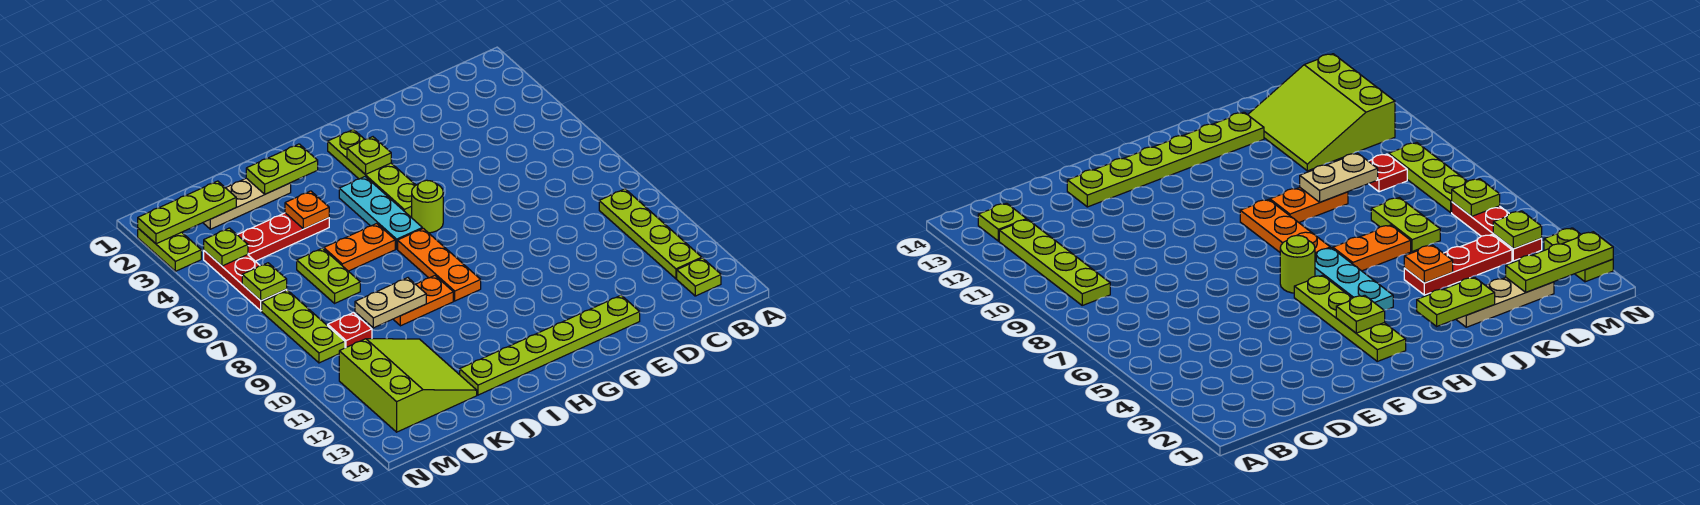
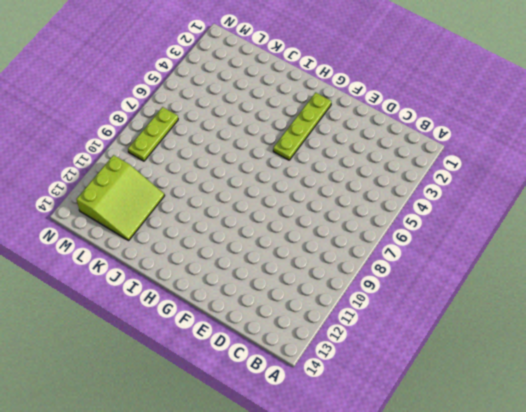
none -> lime plate B9:B12 level 1
none -> lime plate B13 level 1
none -> lime plate E13:J13 level 1

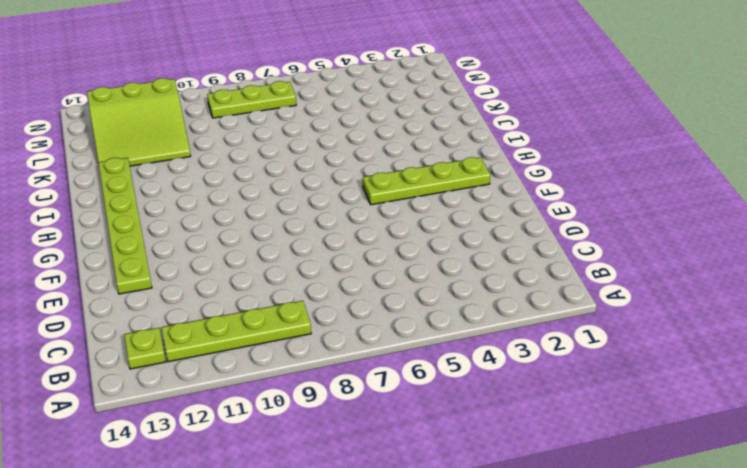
none -> lime round brick G6 level 1
none -> cyan plate H4:H6 level 1
none -> orange plate H7:H9 level 1

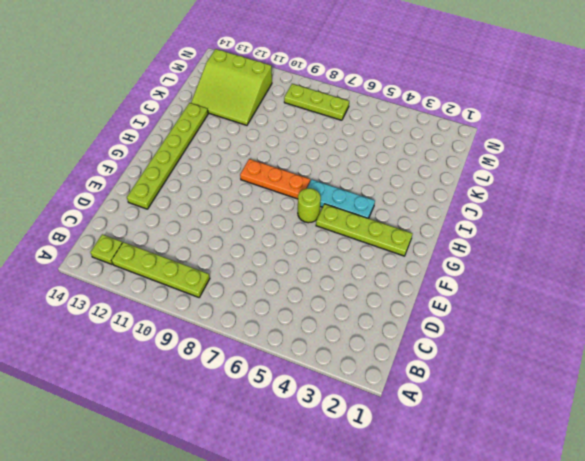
none -> orange plate I6:J6 level 1
none -> orange plate I9:J9 level 1
none -> tan plate J2:L2 level 1

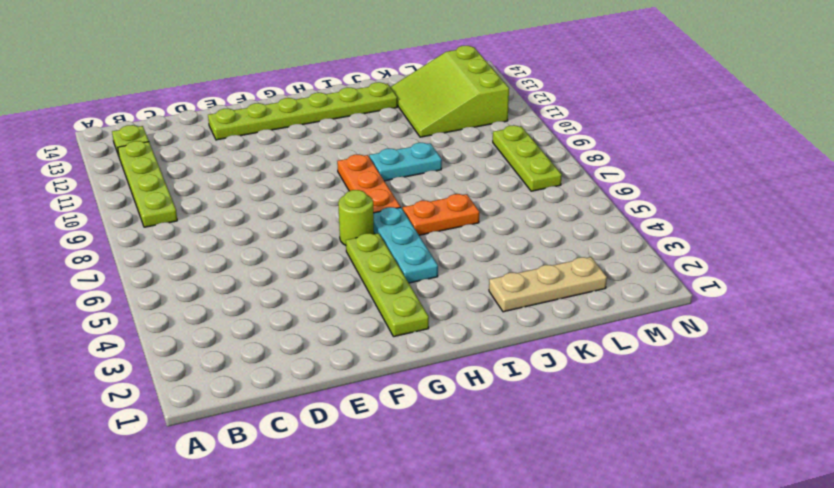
cyan plate I9:J9 level 1 -> orange plate I9:J9 level 1
none -> red plate J4:L4 level 1
none -> lime plate K6:K7 level 1
none -> red plate L9 level 1

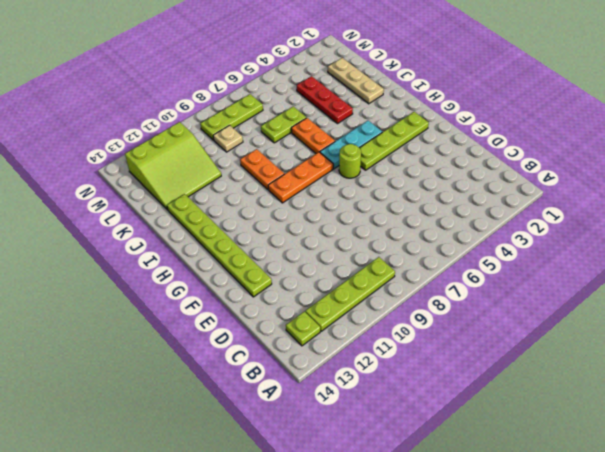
tan plate L9 level 1 -> red plate L9 level 1
none -> red plate M4:M6 level 1
none -> lime plate N2:N3 level 1
none -> lime plate G3 level 2

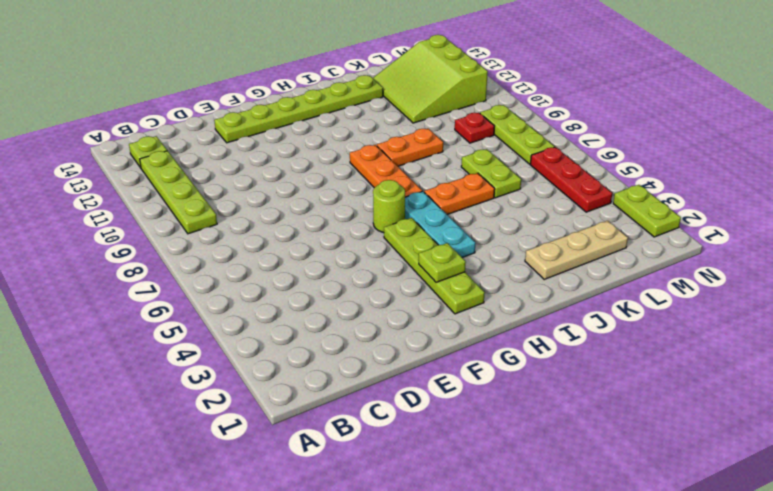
none -> red plate J4:L4 level 1
none -> lime plate I2:J2 level 2
none -> orange plate J4 level 2

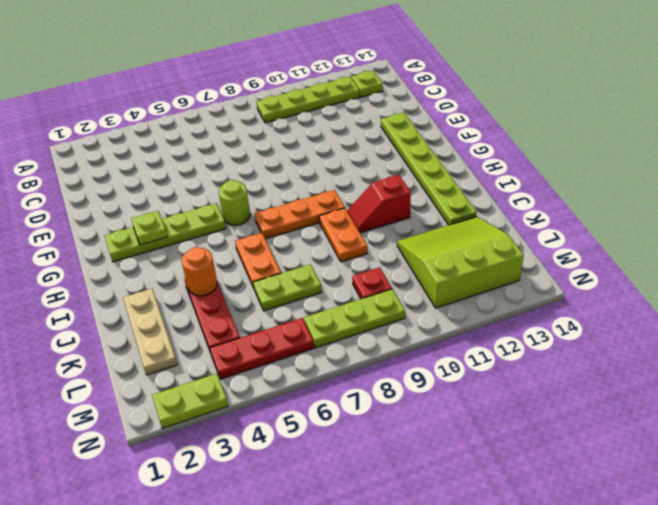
red slope I10:I11 level 1 top 11 -> none
orange round brick J4 level 2 -> orange plate J4 level 2
none -> cyan plate H4:H6 level 1
none -> lime plate I2:J2 level 2
none -> tan plate J9:K9 level 2

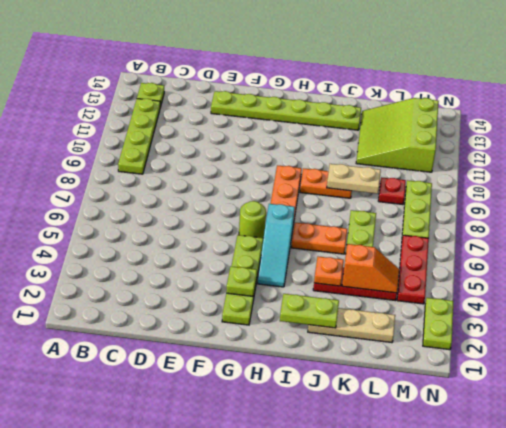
cyan slope H4:H6 level 1 top 6 -> cyan plate H4:H6 level 1
orange slope K4:L4 level 2 top K -> none
none -> lime plate L2:N2 level 2
none -> lime plate M4 level 2
none -> lime plate M6 level 2

